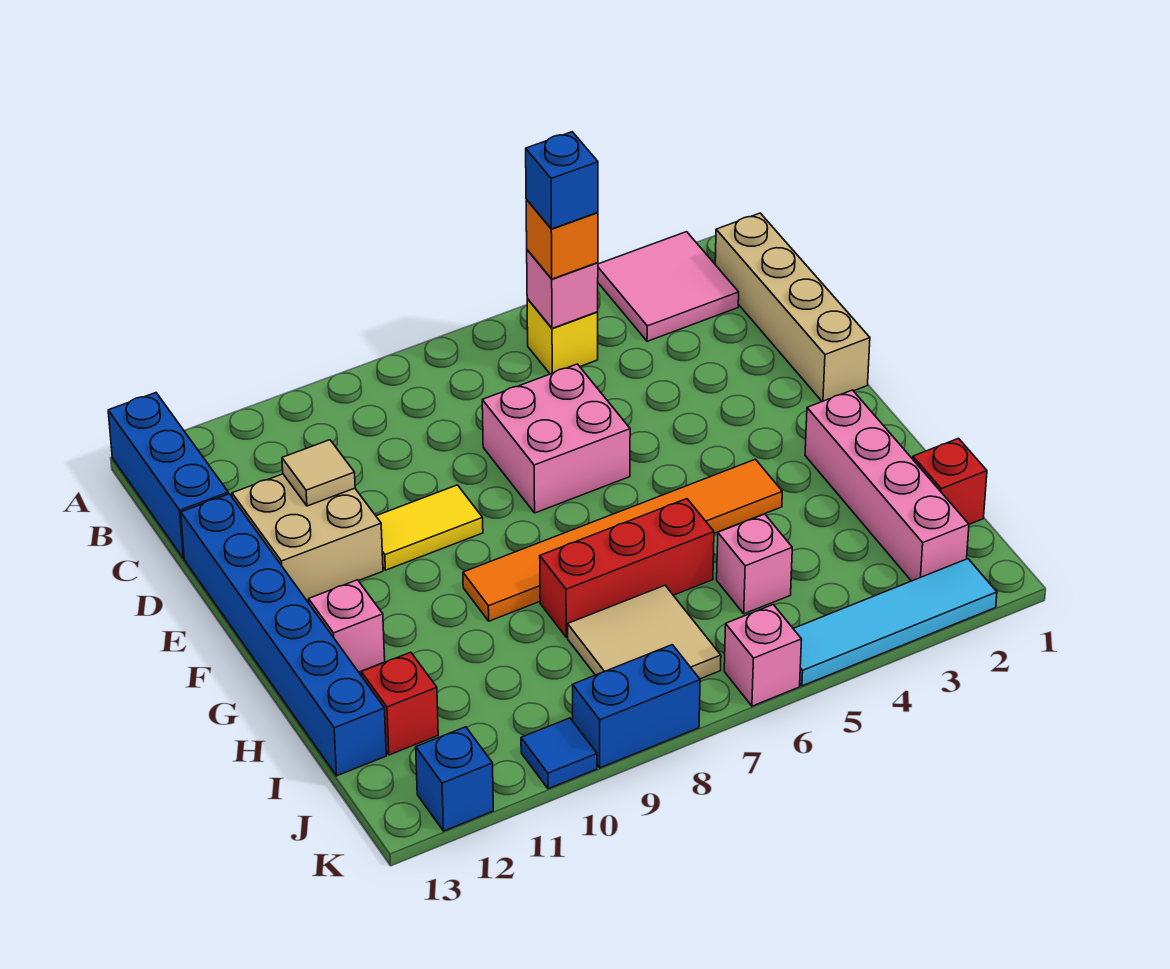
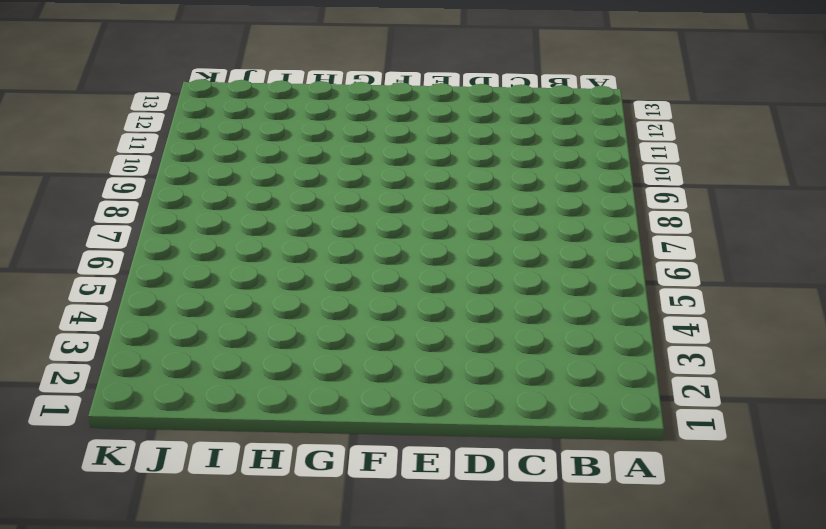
none -> pink tile A2:B3 level 1
none -> blue brick A13:C13 level 1
none -> tan brick B1:E1 level 1

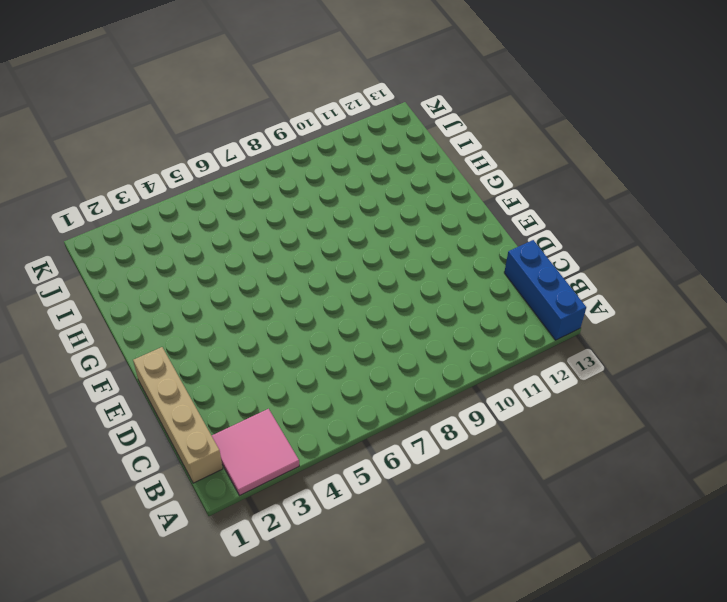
none -> yellow brick B5 level 1
none -> pink brick D6:E7 level 1
none -> tan brick D11:E12 level 1

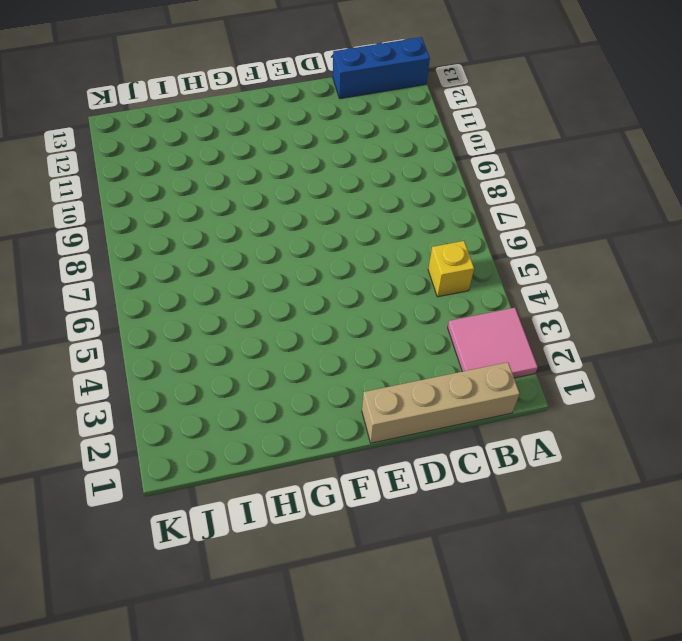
none -> pink brick D6:E7 level 1
none -> tan brick D11:E12 level 1
none -> blue brick D13:I13 level 1

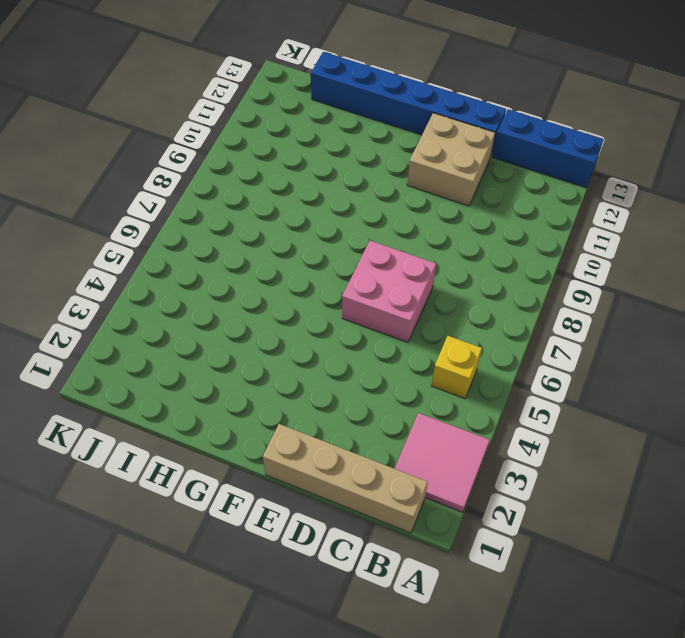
none -> yellow tile E9:E10 level 1
none -> pink brick G2:J2 level 1
none -> orange tile G4:G9 level 1

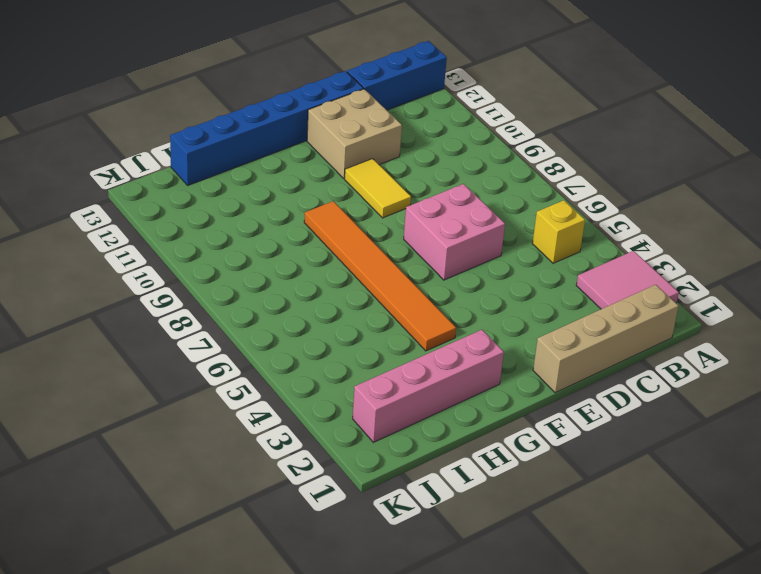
none -> pink brick G12 level 1
none -> red brick H6:H8 level 1
none -> red brick I1 level 1

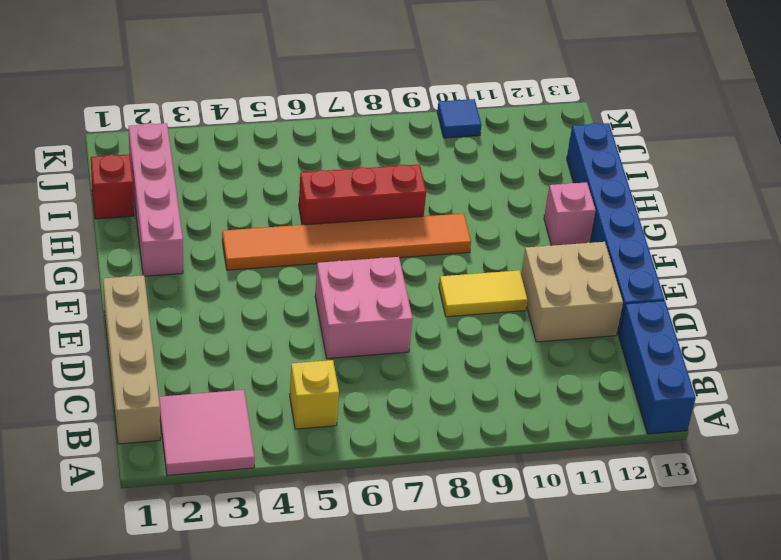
none -> pink brick I5 level 1
none -> tan tile I7:J8 level 1
none -> red brick I12 level 1

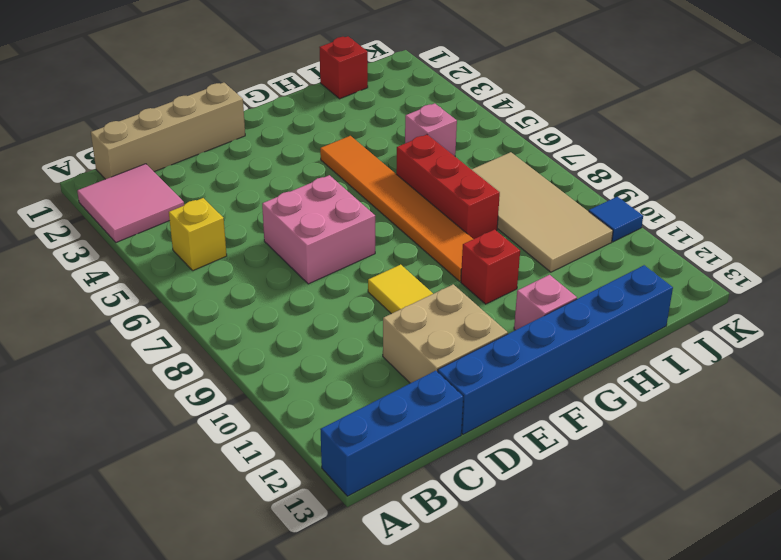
red brick G10 level 1 -> red brick I12 level 1
tan tile I7:J10 level 1 -> tan tile I7:J8 level 1
none -> pink brick G2:J2 level 1
none -> cyan tile K2:K5 level 1
none -> pink brick K6 level 1

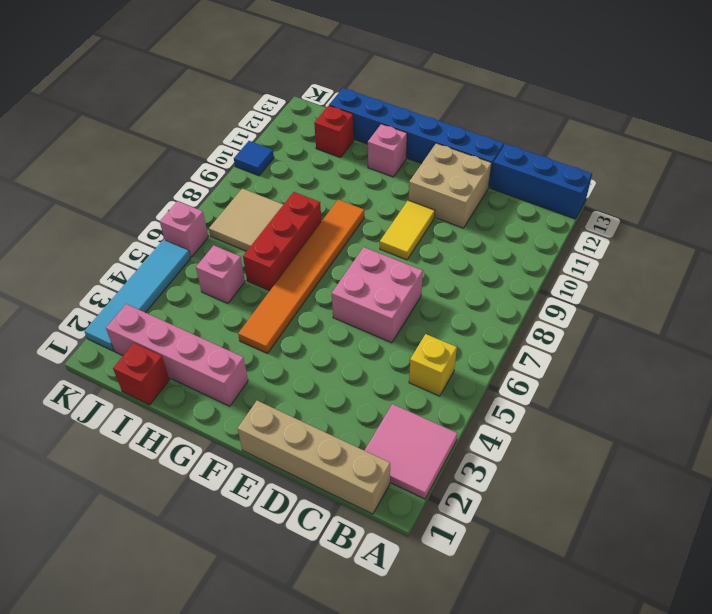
none -> blue brick K8:K9 level 1
none -> blue brick K12 level 1
none -> pink brick B5 level 2

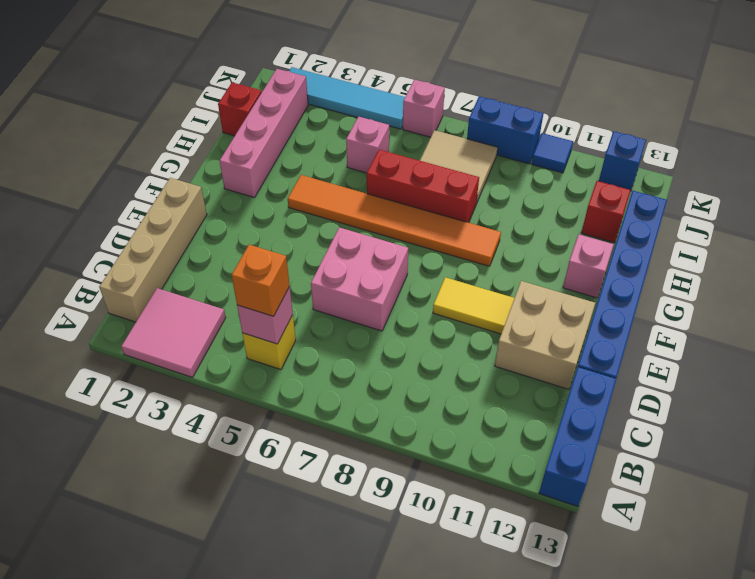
none -> tan tile D11 level 2
none -> blue brick B5 level 4

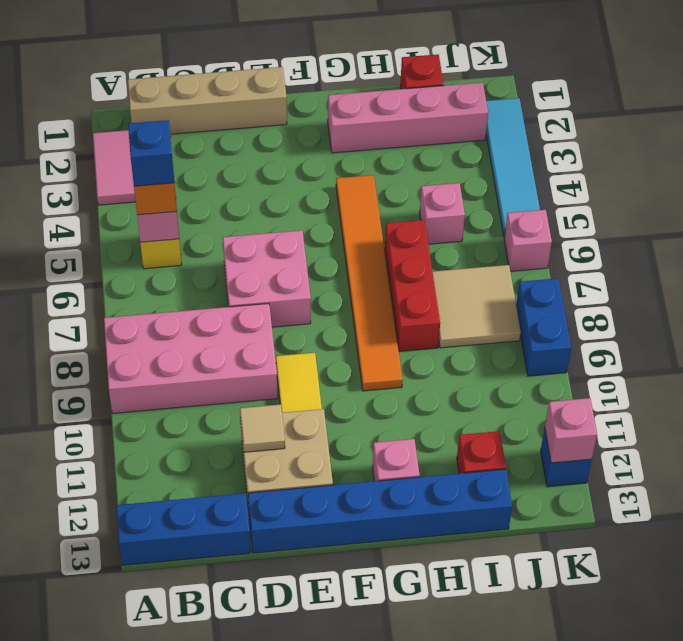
pink brick A8:D9 level 1 -> none
pink brick K12 level 2 -> none
none -> blue tile K10 level 1

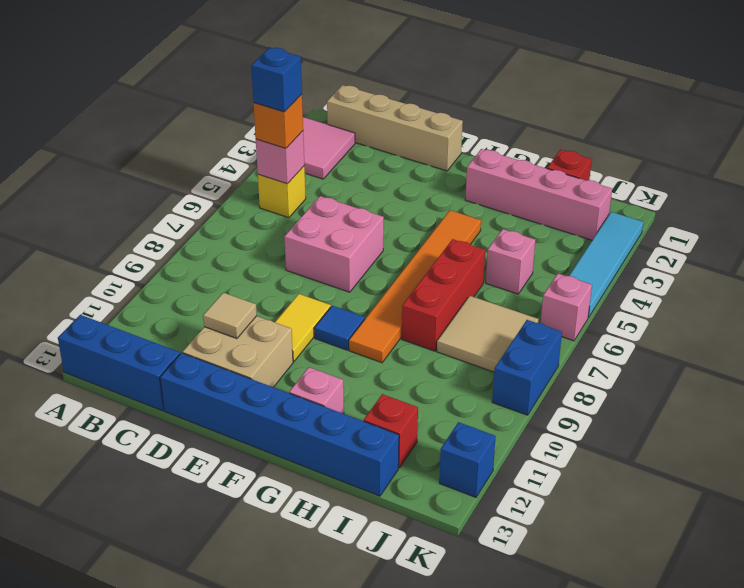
blue tile F9 level 1 -> blue tile K10 level 1

